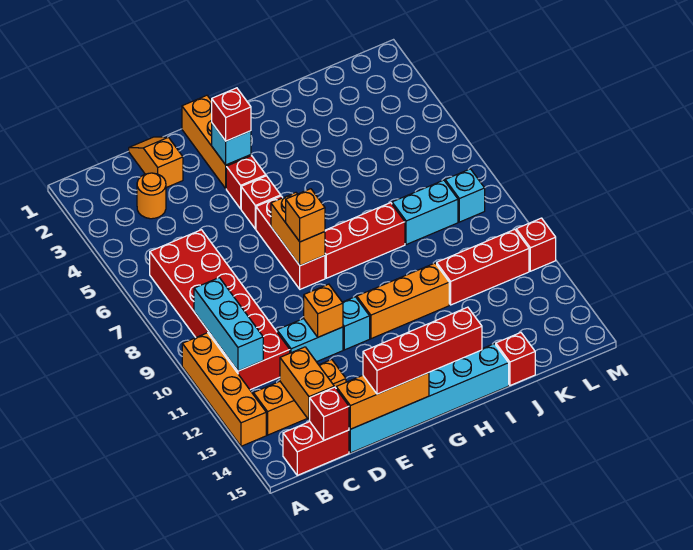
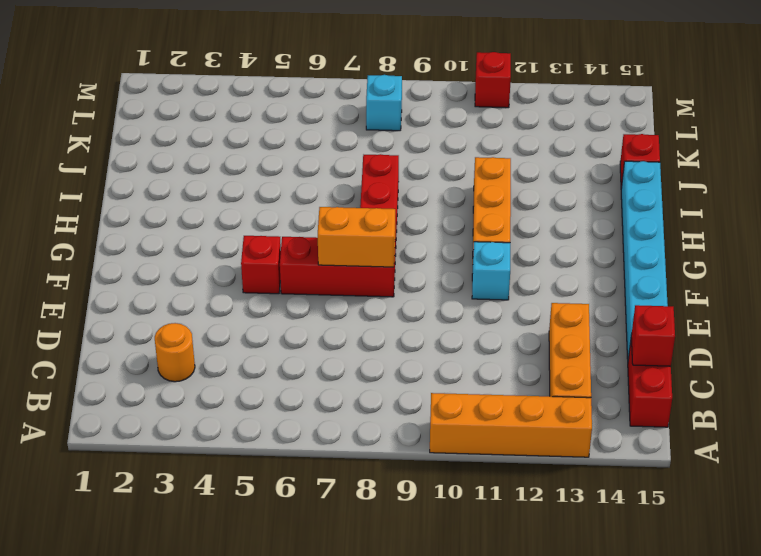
none -> red brick B6:C11 level 1
none -> orange slope D1:D2 level 1 top 2
none -> cyan brick D11:E11 level 1
none -> orange brick F1:F3 level 1

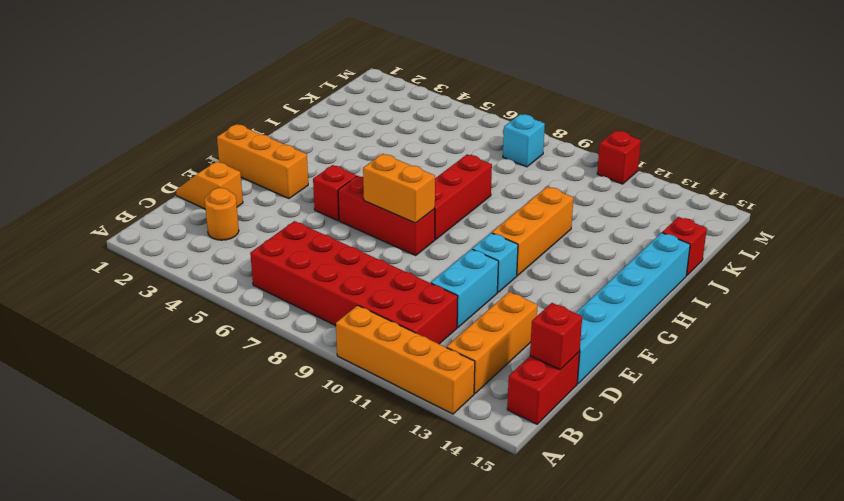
none -> red brick F4 level 1
none -> cyan brick J8:K8 level 1
none -> red brick J11:L11 level 1
none -> cyan brick B9:B11 level 2

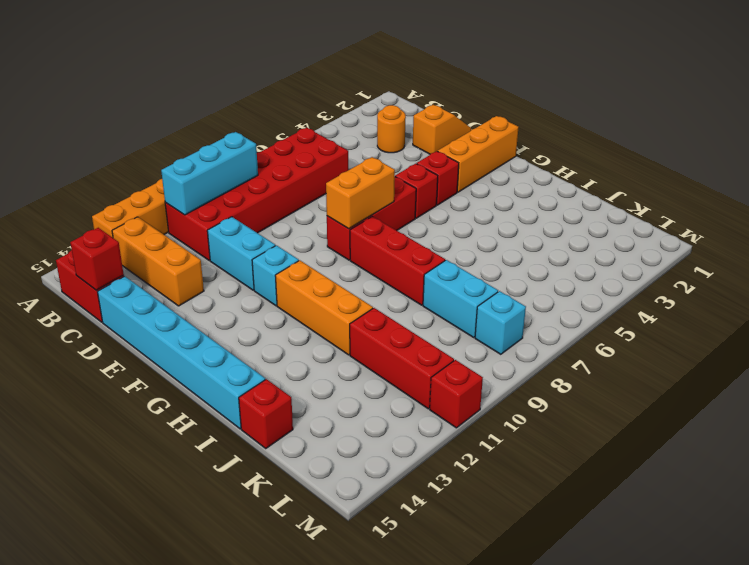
none -> orange brick C13:C14 level 2
none -> orange brick D15:F15 level 2
none -> orange brick E11 level 2
none -> cyan brick F3 level 2

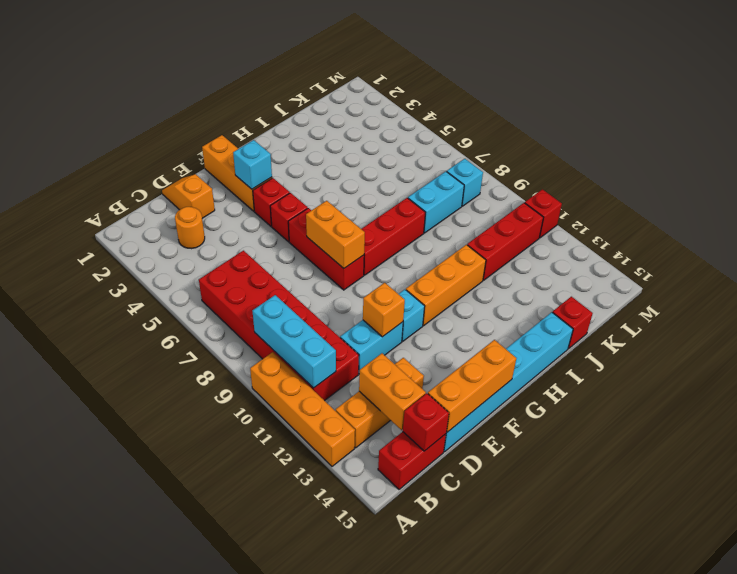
none -> red brick E15:H15 level 3
none -> red brick F3 level 3
none -> orange brick F8 level 3

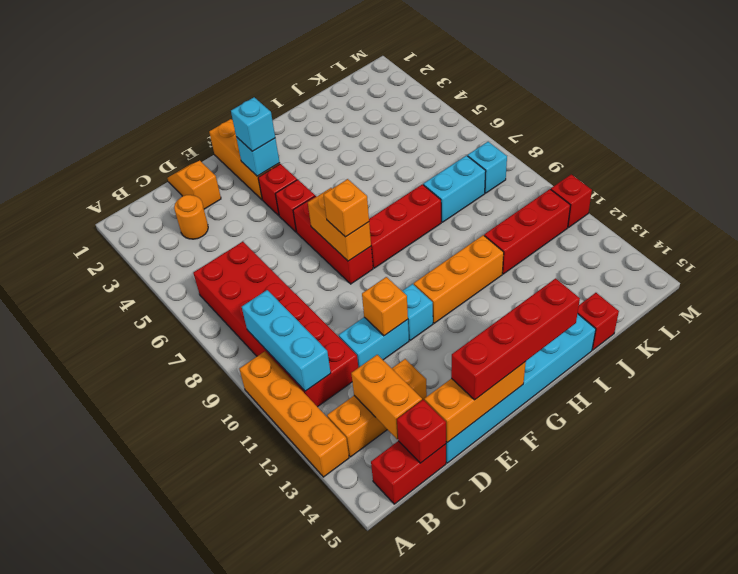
cyan brick F3 level 3 -> red brick F3 level 3

